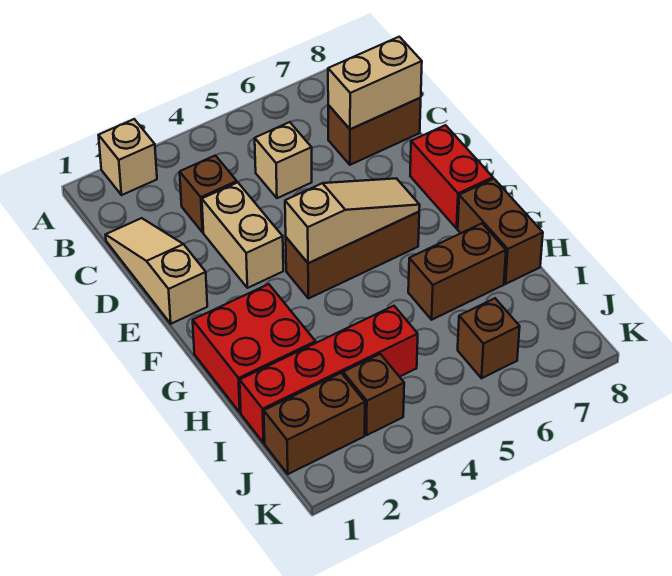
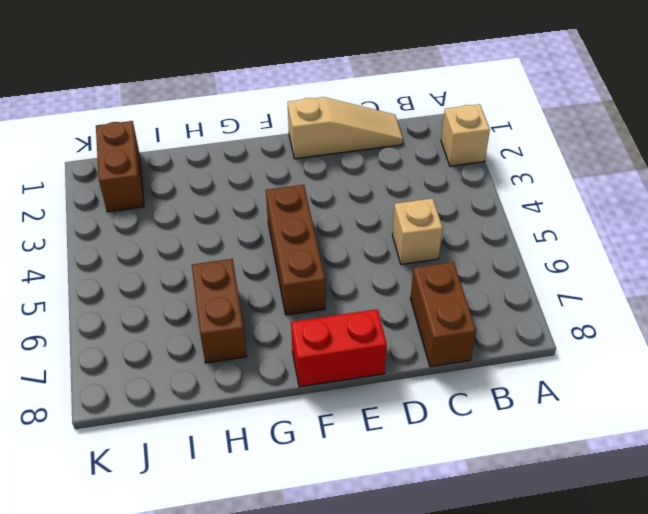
none -> brown brick C3 level 1
none -> tan brick D3:E3 level 1
none -> red brick G1:H2 level 1

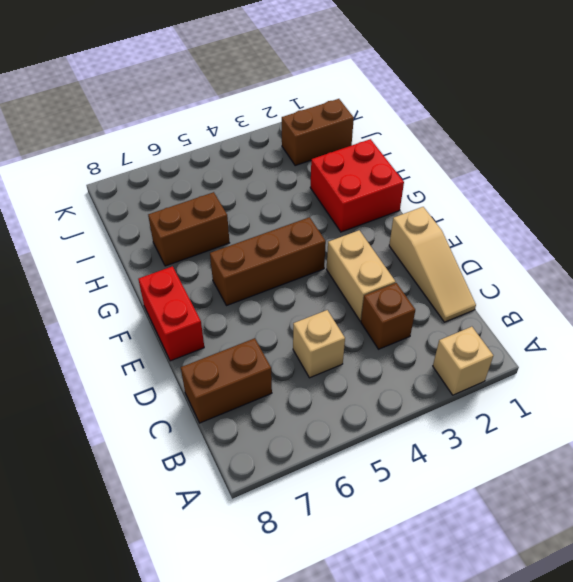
none -> brown brick G8:H8 level 1
none -> red brick I1:I4 level 1
none -> brown brick J3 level 1

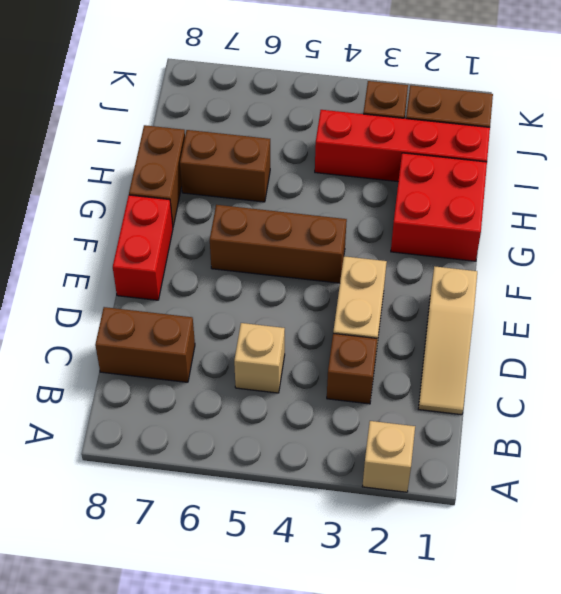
none -> brown brick J6 level 1
none -> tan brick C7:C8 level 2
none -> tan slope F4:F6 level 2 top 4

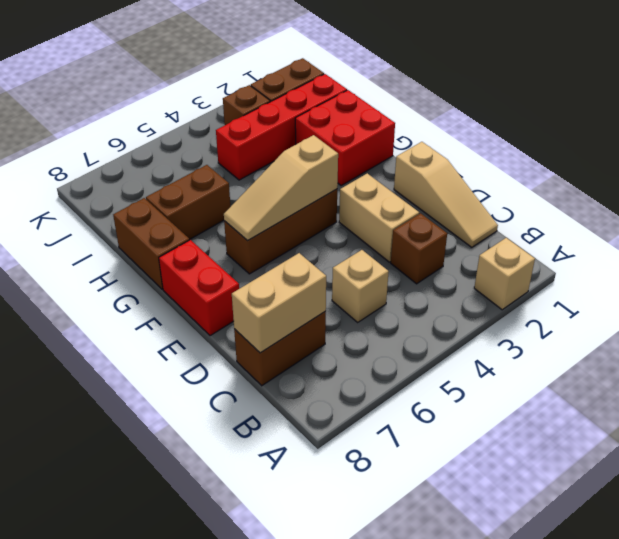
none -> brown brick J6 level 1

